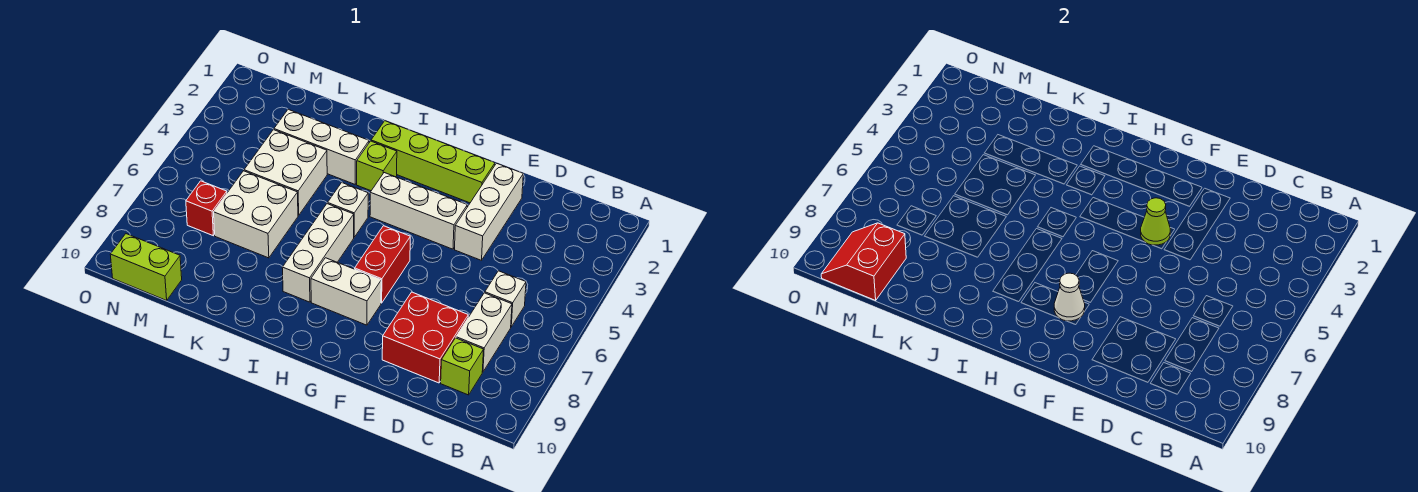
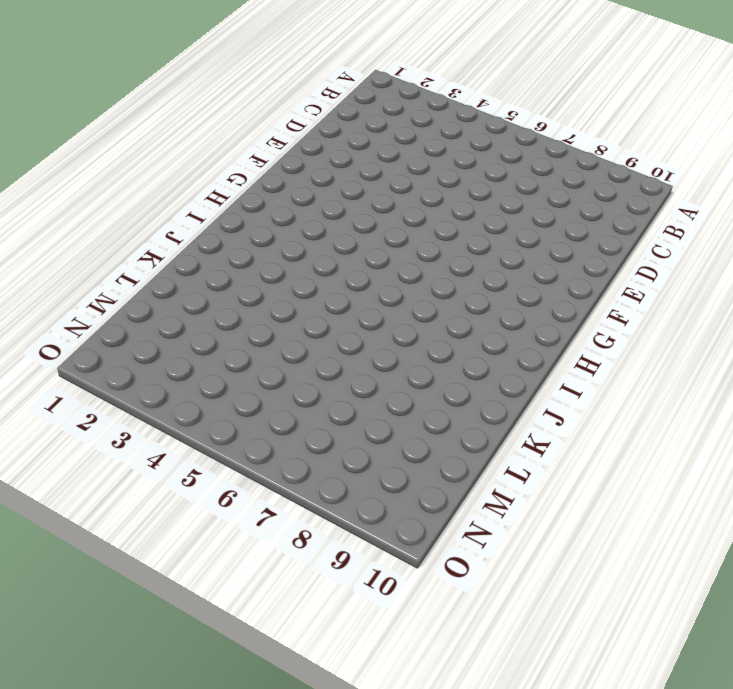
none -> white brick C6 level 1
none -> white brick C7:C8 level 1
none -> lime brick C9 level 1

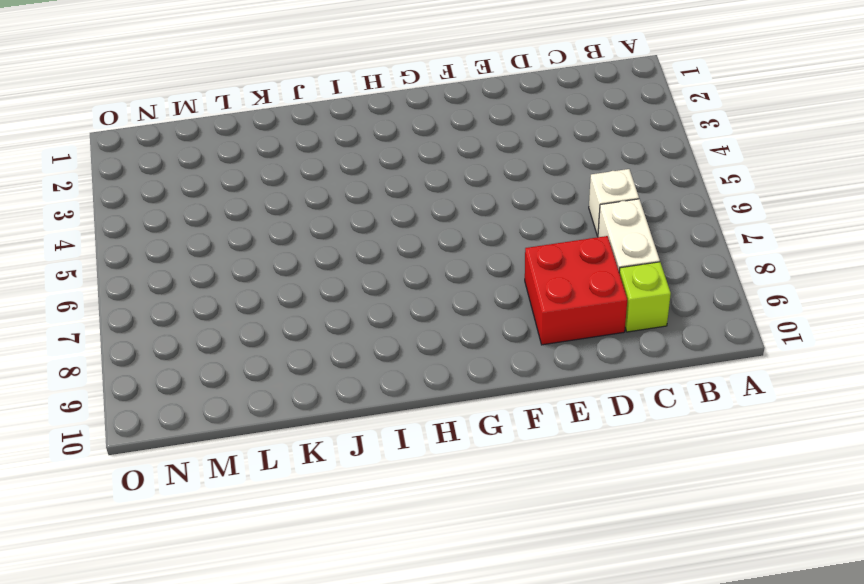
none -> white brick E2:E4 level 1
none -> lime brick F2:I2 level 1
none -> white brick F4:H4 level 1

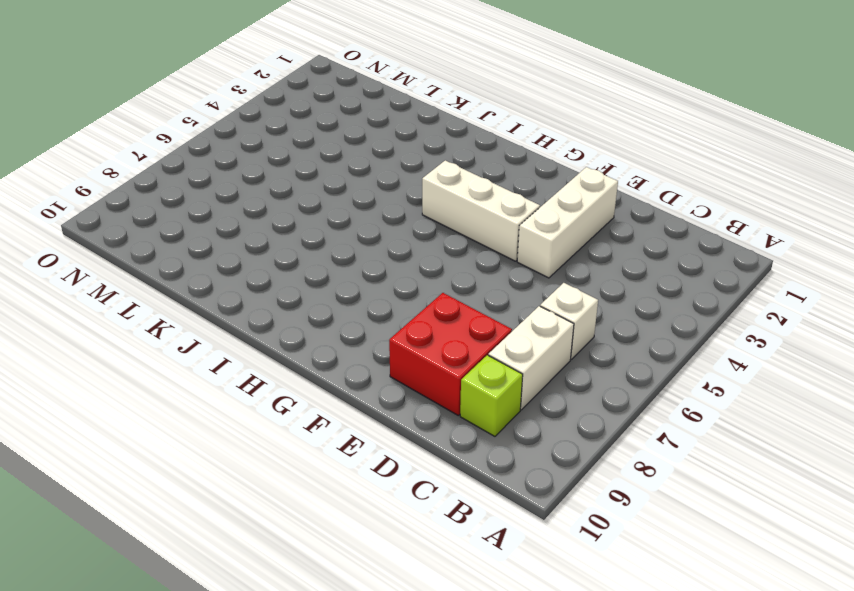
none -> lime brick F2:I2 level 1
none -> red brick G6:G7 level 1
none -> white brick G8:H8 level 1

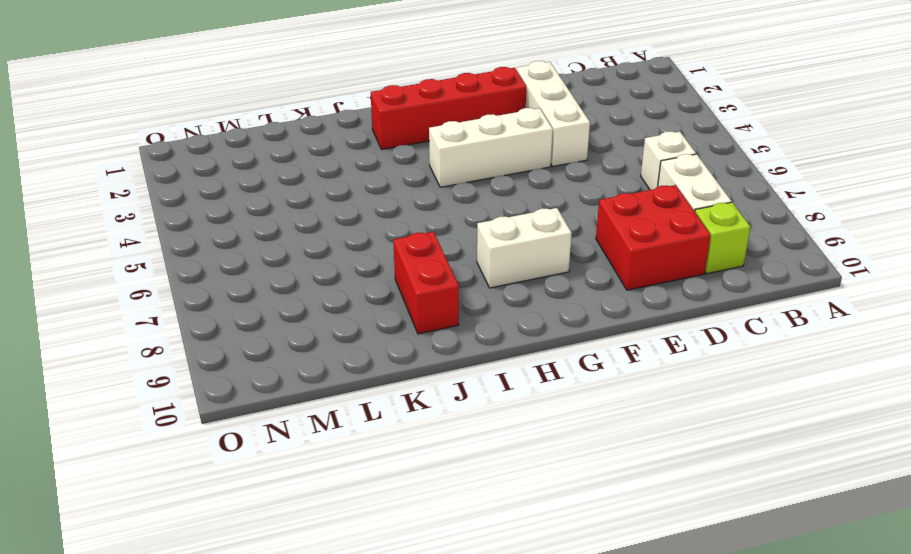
red brick F2:I2 level 1 -> lime brick F2:I2 level 1
red brick J8:J9 level 1 -> red brick G6:G7 level 1
none -> lime brick I3 level 1
none -> white brick I5 level 1
none -> white brick I6:I8 level 1

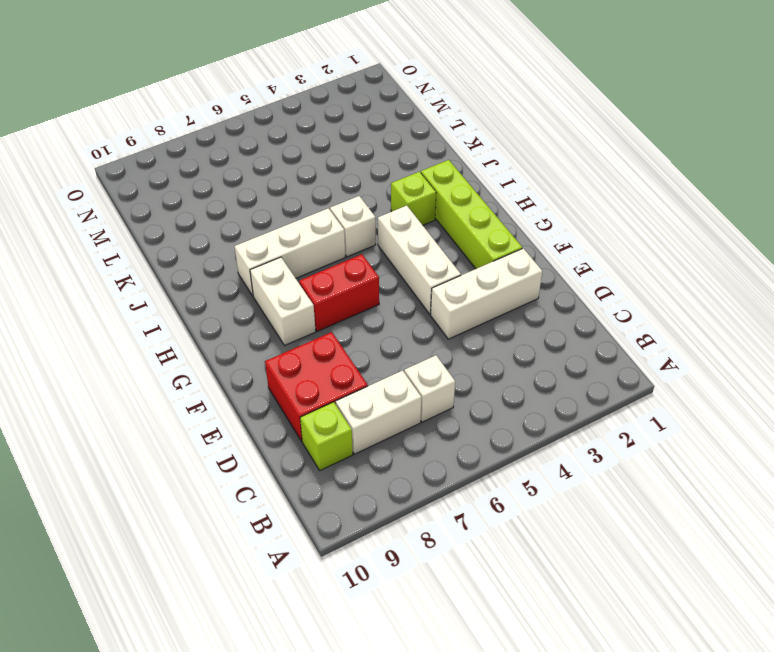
none -> white brick J3:L3 level 1
none -> white brick K4:L5 level 1
none -> white brick K6:L7 level 1

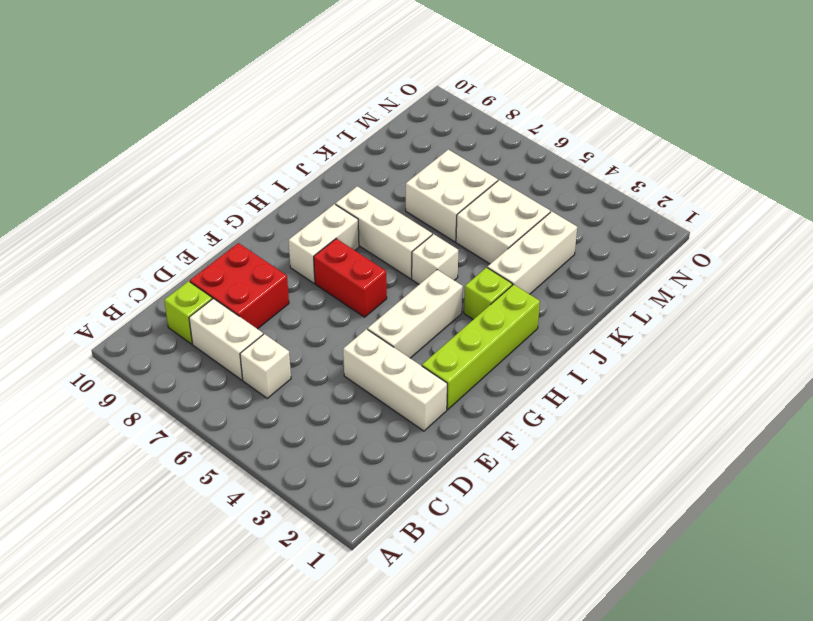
none -> red brick M7 level 1
none -> lime brick M10:N10 level 1
none -> lime cone F4 level 2

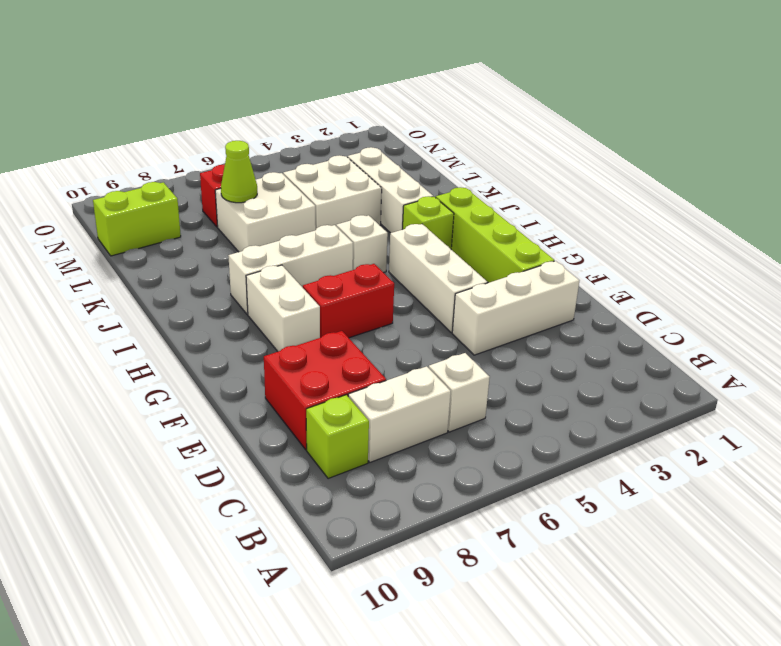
lime cone L7 level 2 -> lime cone F4 level 2
lime brick M9:M10 level 1 -> lime brick M10:N10 level 1
none -> white cone G8 level 2
none -> red slope M9:N10 level 2 top M

